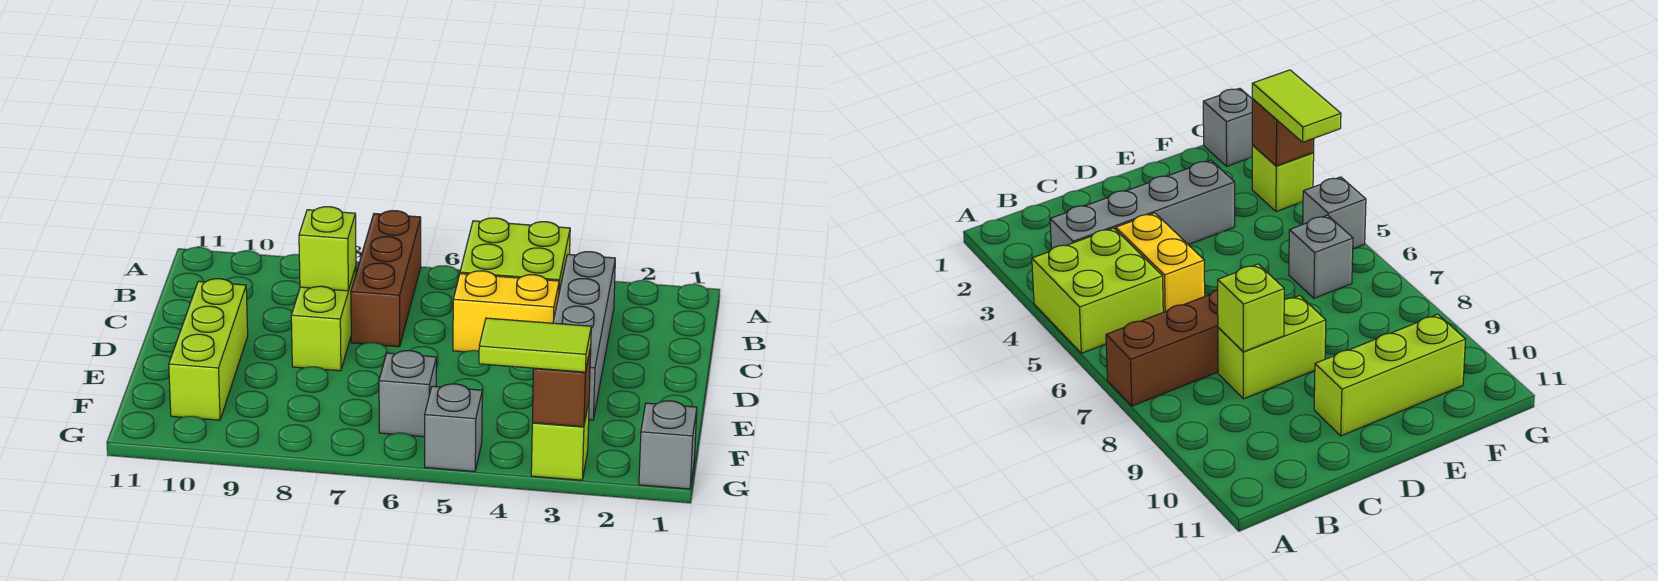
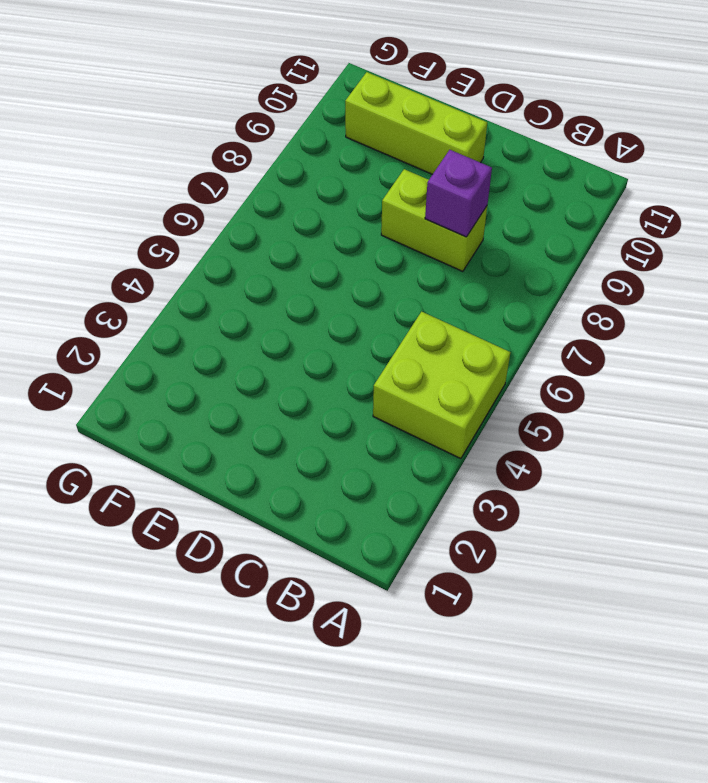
purple brick C8 level 2 -> lime brick C8 level 2
none -> brown brick A7:C7 level 1
none -> grey brick B3:E3 level 1
none -> yellow brick C4:C5 level 1

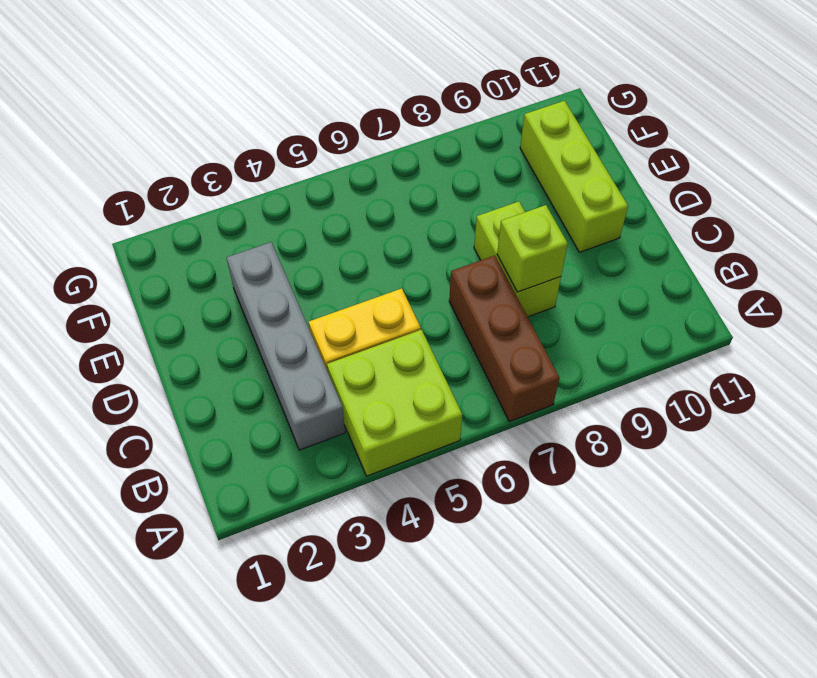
none -> grey brick F6 level 1
none -> grey brick G1 level 1
none -> lime brick G3 level 1

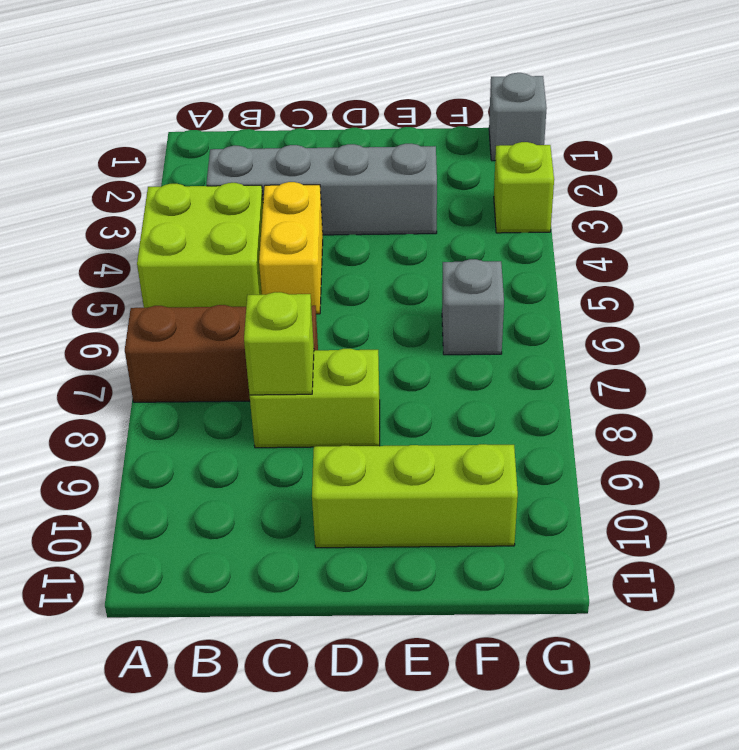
none -> grey brick G5 level 1
none -> brown brick G3 level 2
none -> lime tile G3:G4 level 3

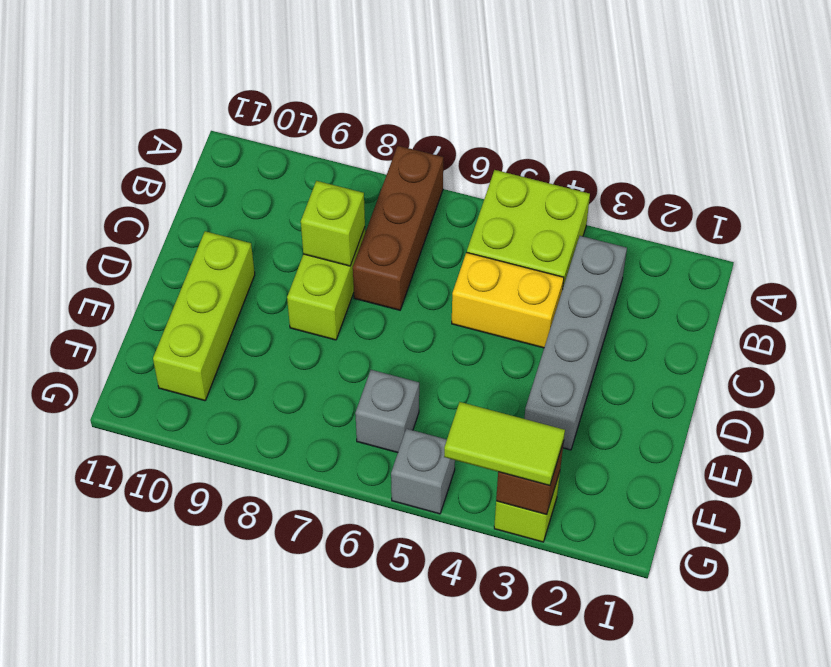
none -> grey brick G1 level 1

